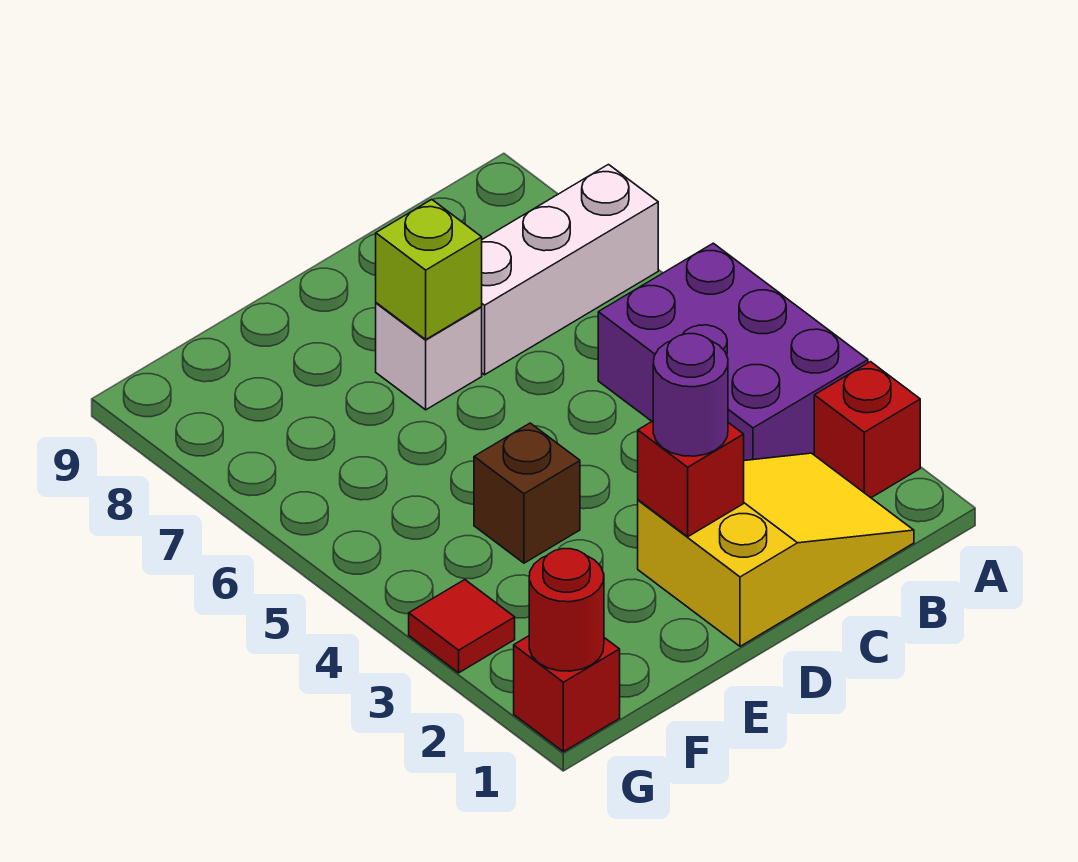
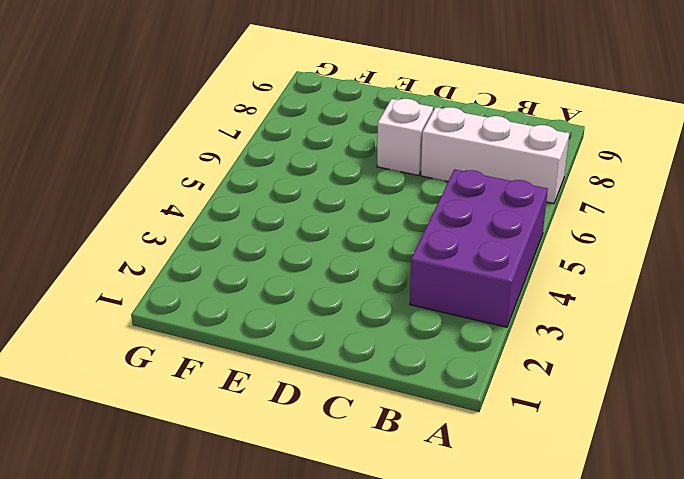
none -> red brick A2 level 1
none -> yellow slope B1:D2 level 1 top D
none -> brown brick E4 level 1

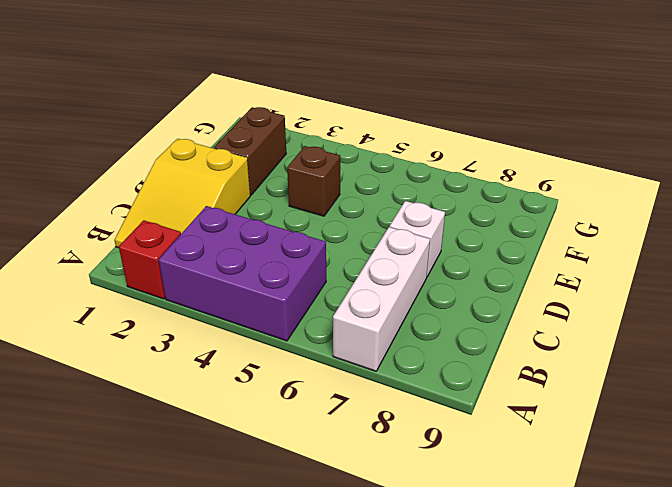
brown brick E2:F2 level 1 -> none
none -> red brick G1 level 1
none -> red tile G3 level 1
none -> red brick D2 level 2

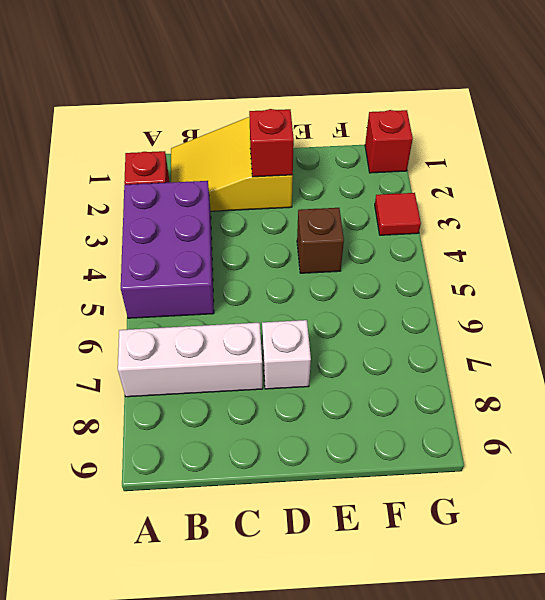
none -> lime brick D7 level 2
none -> red round brick G1 level 2
none -> purple round brick D2 level 3

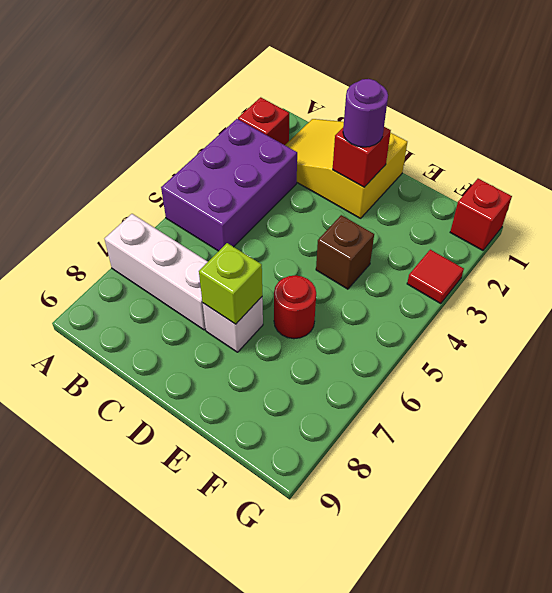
red round brick E6 level 1 -> red round brick G1 level 2

